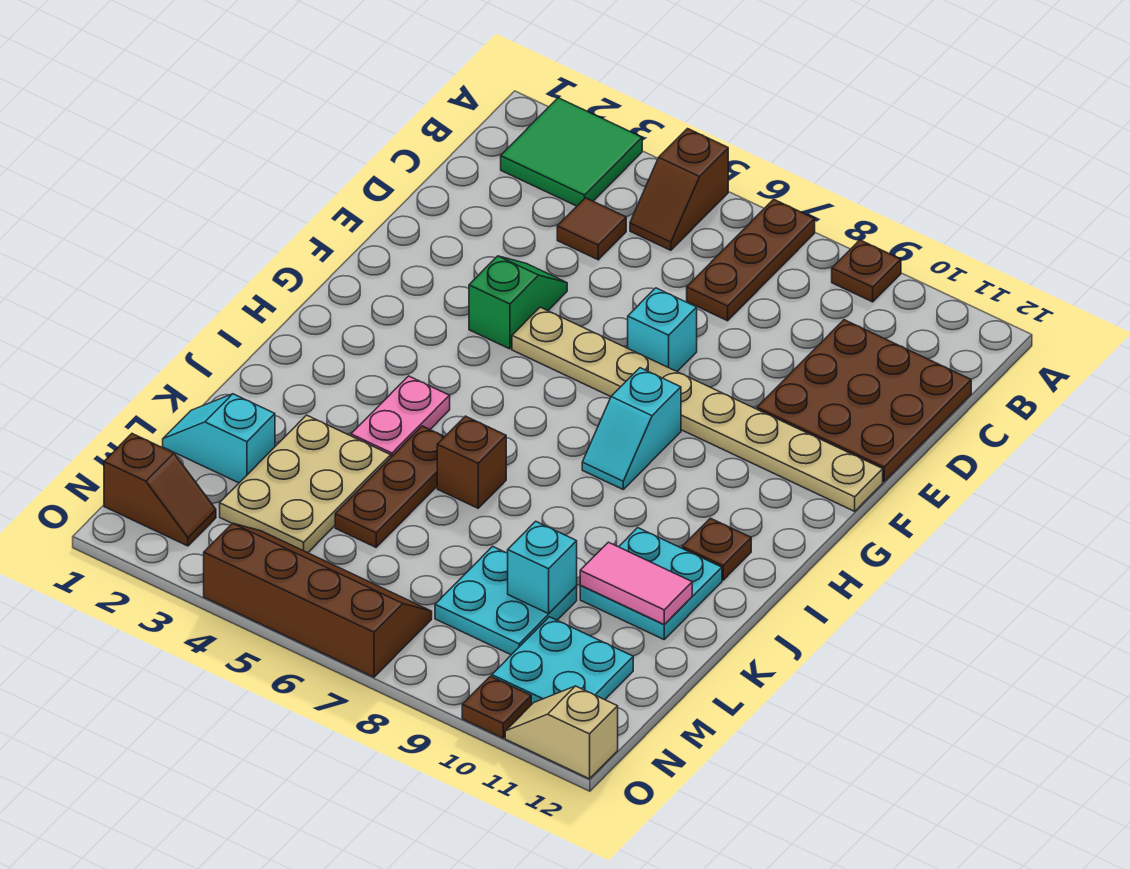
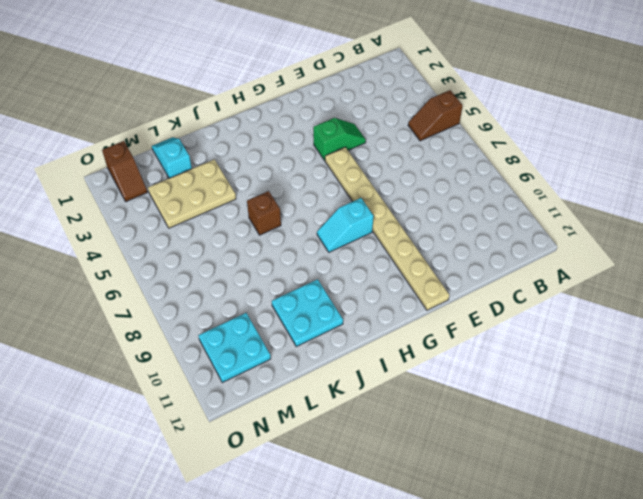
none -> green tile A2:B3 level 1
none -> brown plate A7:C7 level 1
none -> brown plate A9 level 1

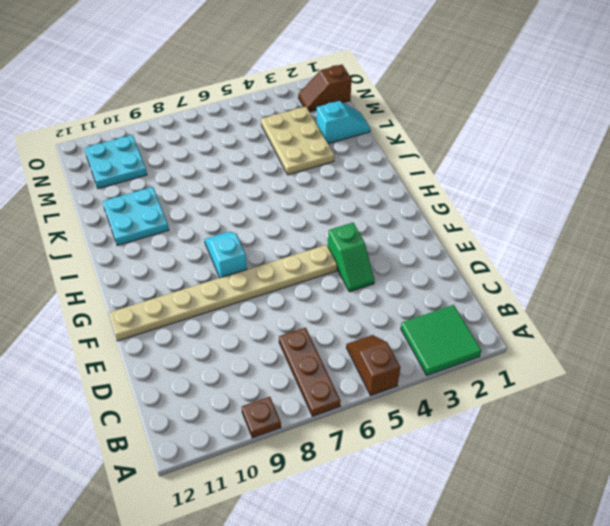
none -> brown tile C4 level 1
none -> brown plate C10:E12 level 1
none -> cyan brick E7 level 1

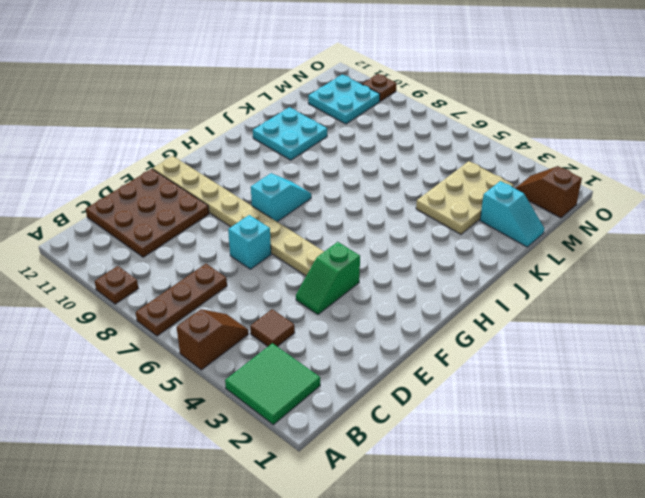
none -> pink plate I4:J4 level 1
none -> brown plate I11 level 1
none -> brown plate J5:L5 level 1

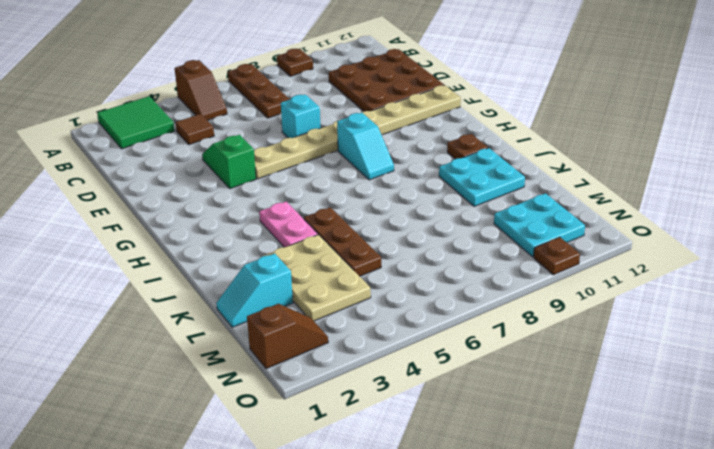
none -> brown brick J6 level 1
none -> cyan plate L8:M9 level 1
none -> brown slope N4:O7 level 1 top O

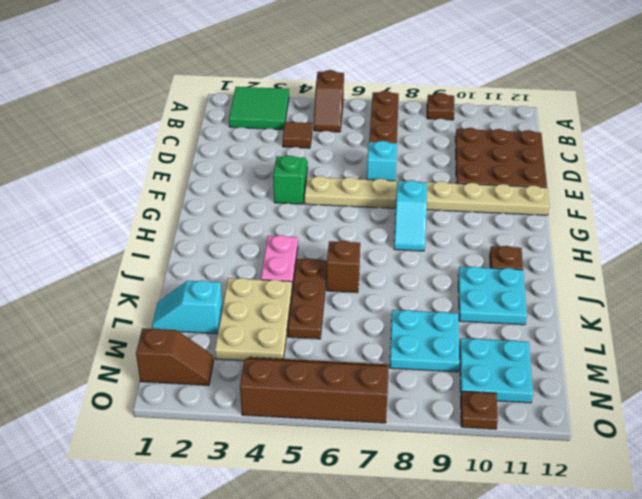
none -> tan slope O11:O12 level 1 top 12
none -> pink tile K10:K11 level 2
none -> cyan brick L9 level 2

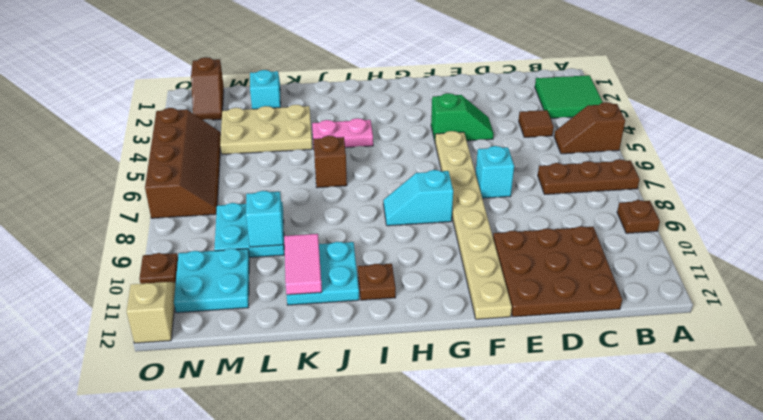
none -> brown plate J5:L5 level 1

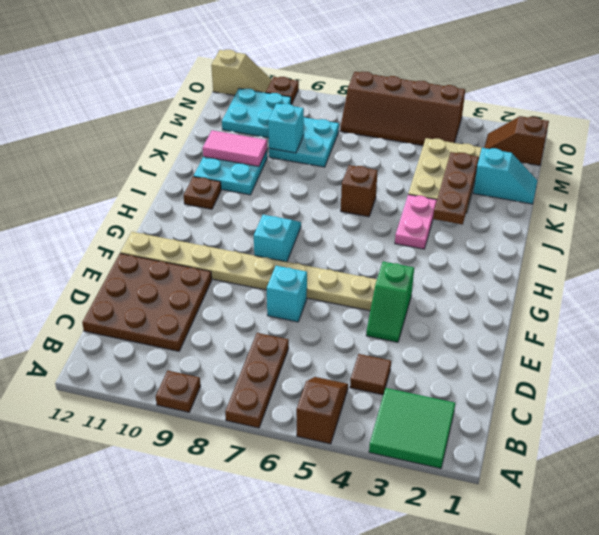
brown plate J3:L3 level 2 -> brown plate J5:L5 level 1

